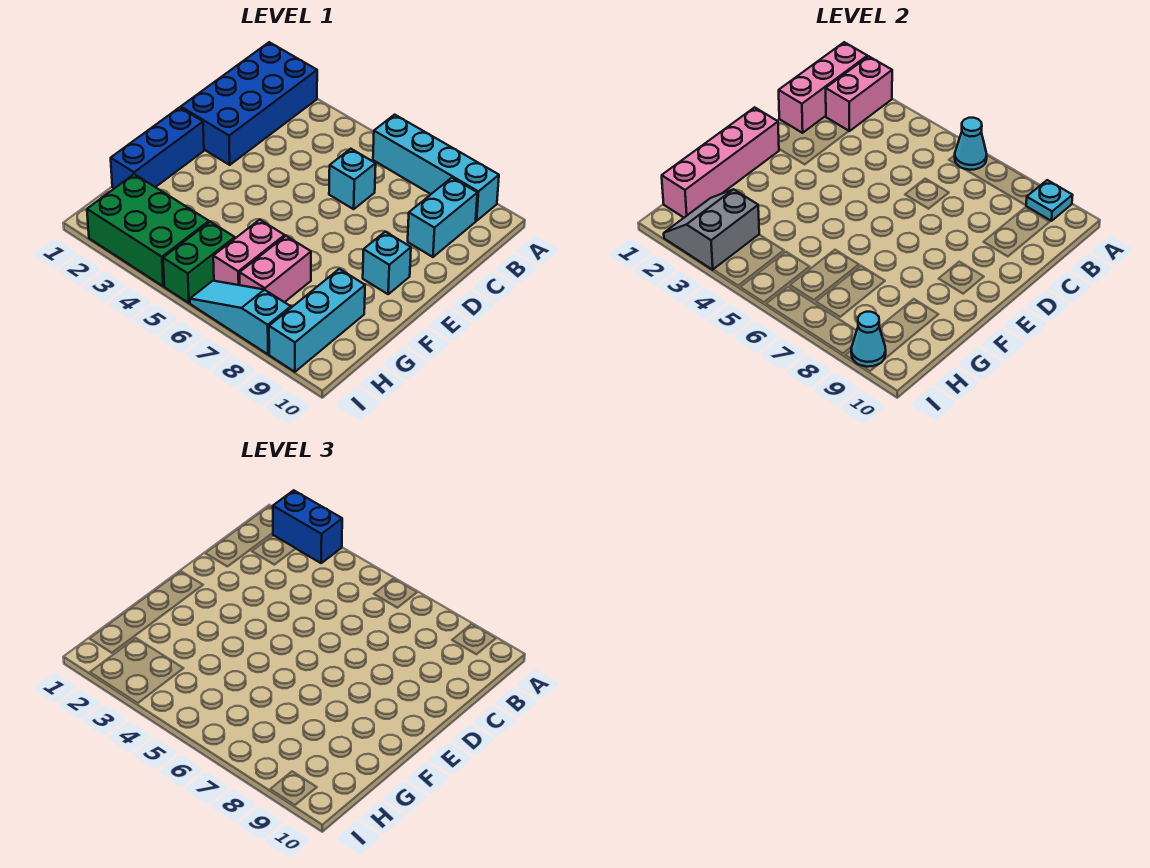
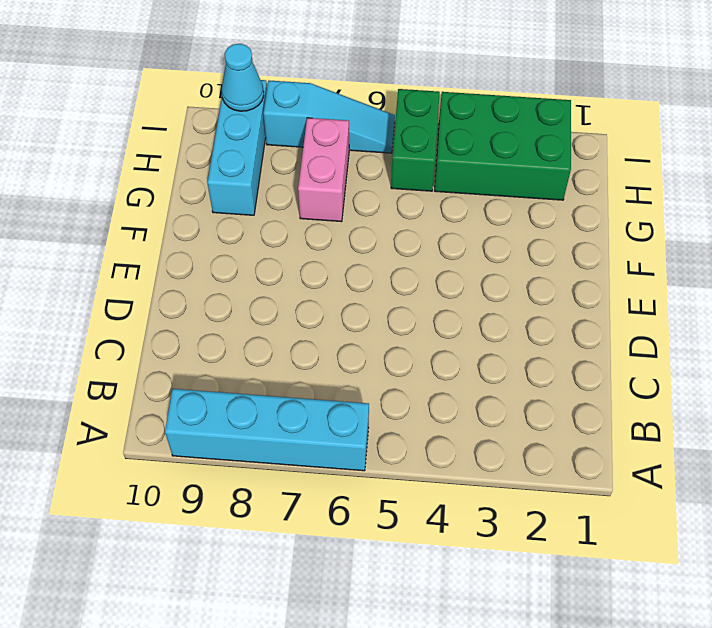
none -> blue brick A1:D2 level 1
none -> cyan brick B9:C9 level 1
none -> cyan brick C6 level 1

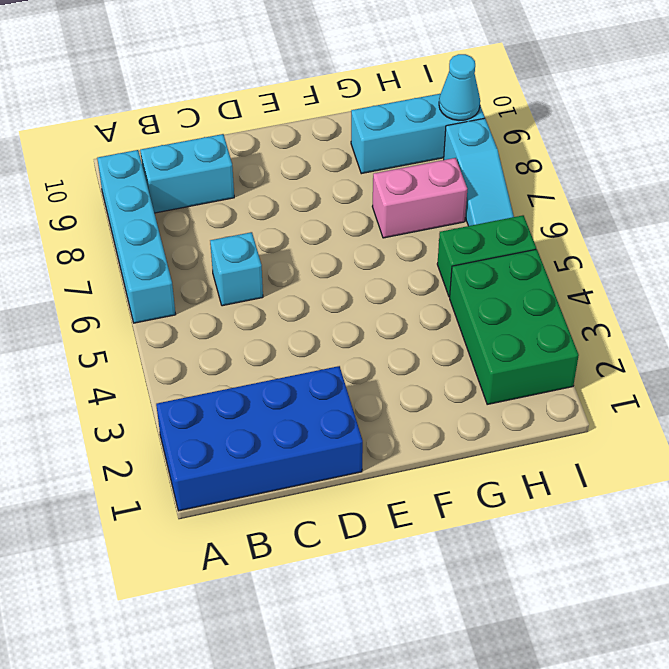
none -> blue brick E1:G1 level 1
none -> cyan brick E9 level 1
none -> pink brick G6:H6 level 1

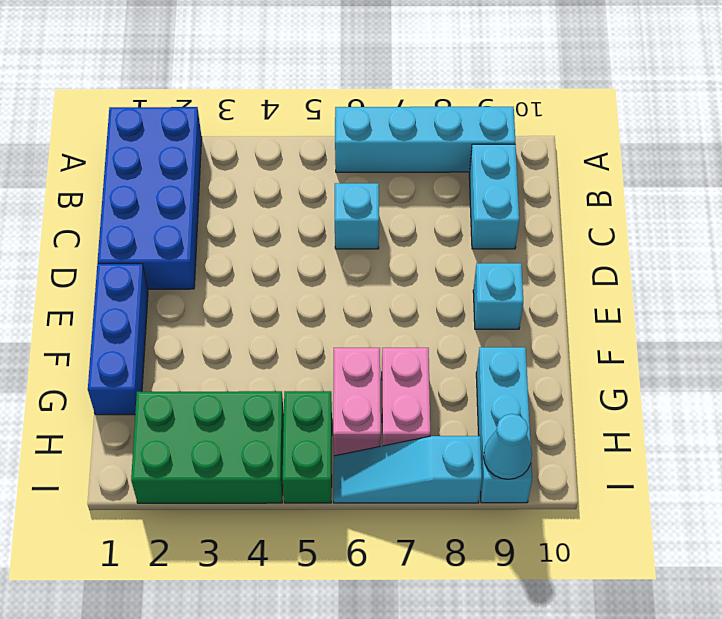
none -> pink brick A1:C1 level 2
none -> pink brick A2:B2 level 2
none -> cyan cone A6 level 2

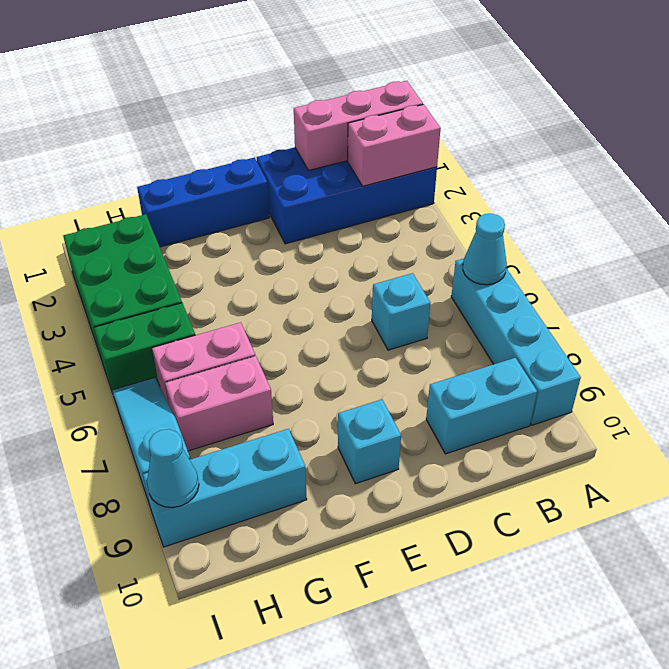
none -> cyan plate A9 level 2
none -> pink brick E1:H1 level 2
none -> grey slope H2:I3 level 2 top 3

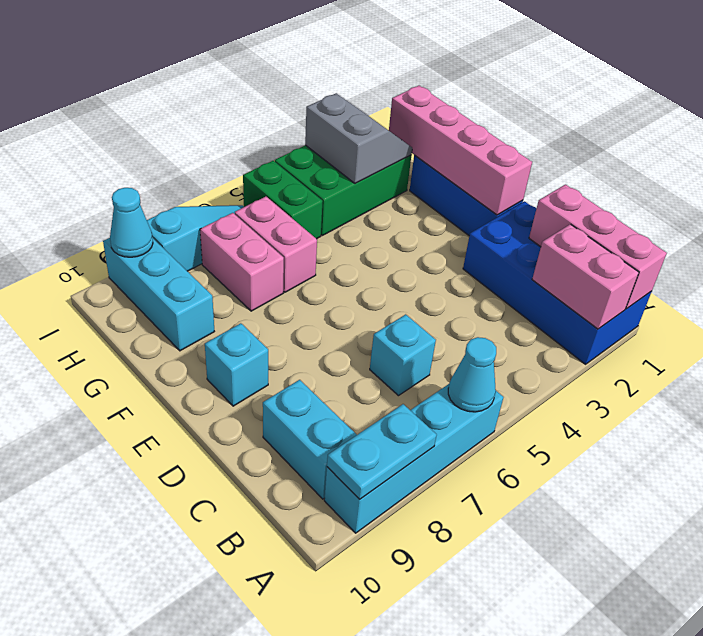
cyan plate A8:A9 level 2 -> cyan plate A9 level 2
none -> blue brick A2:A3 level 3

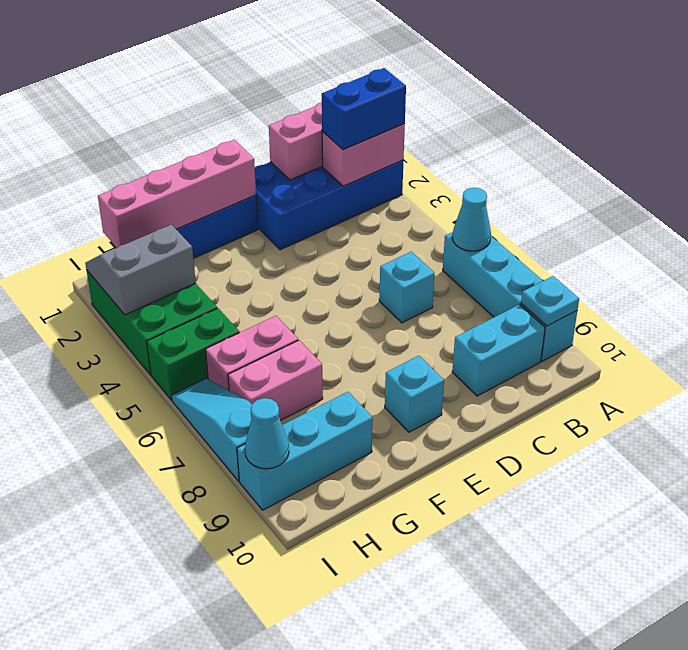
blue brick A2:B2 level 3 -> blue brick A2:A3 level 3

